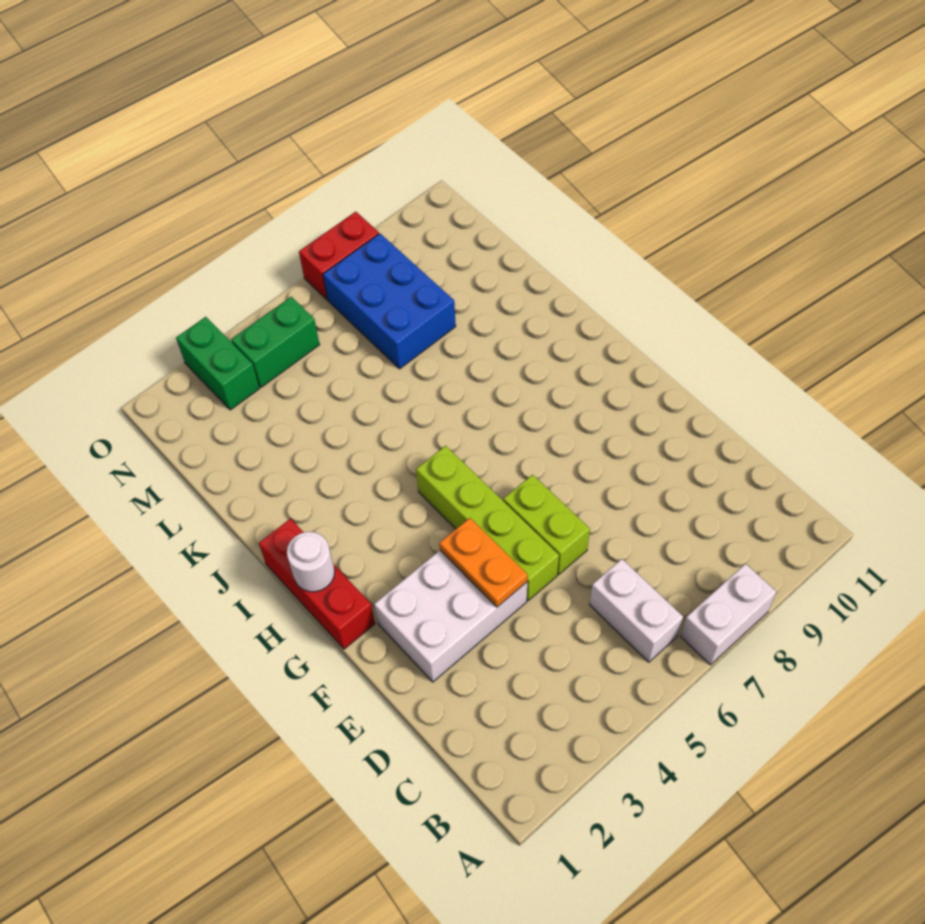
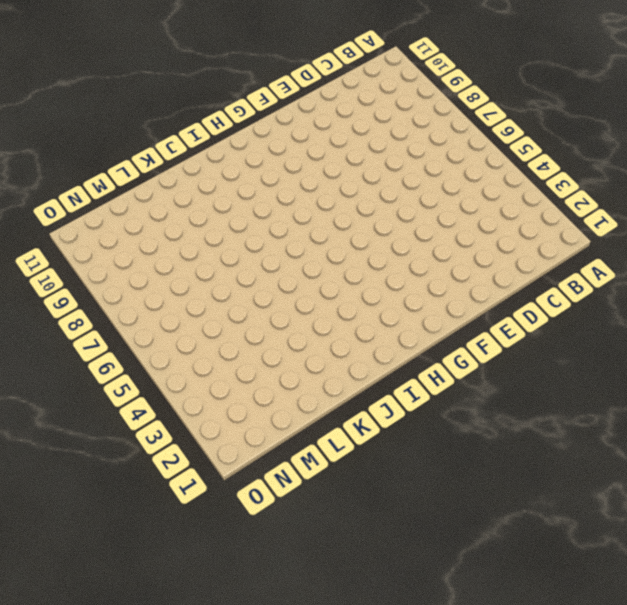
none -> white brick A7:A8 level 1
none -> white brick B6:C6 level 1
none -> white brick E2:F4 level 1

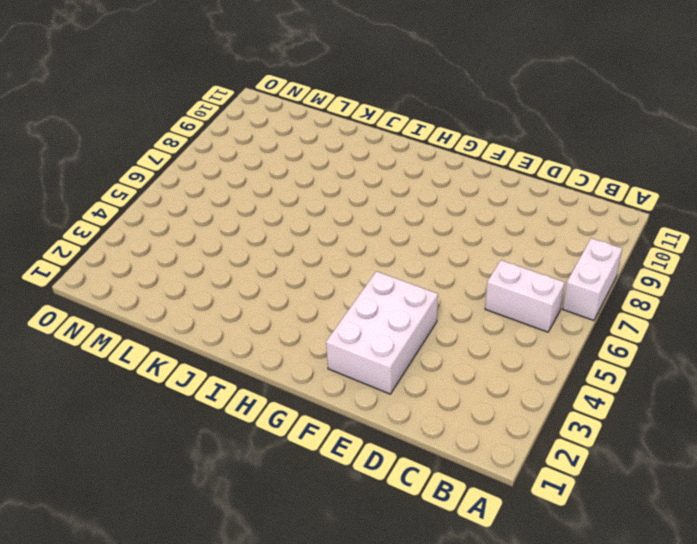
none -> lime brick E5:H5 level 1
none -> lime brick E6:F6 level 1
none -> red brick G1:I1 level 1

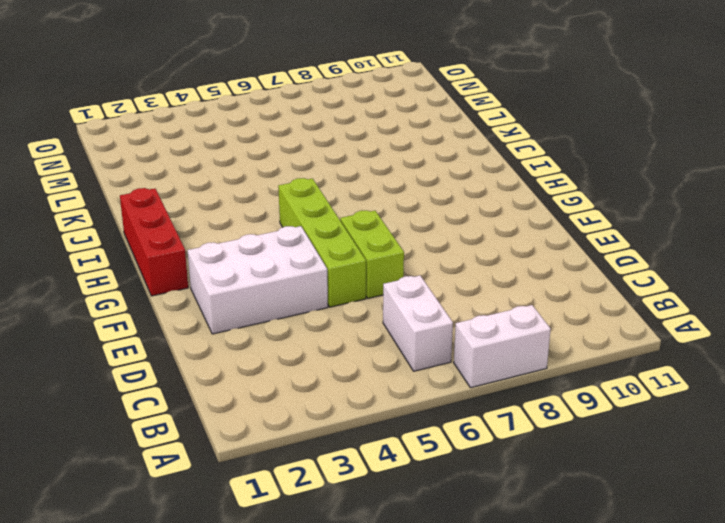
none -> blue brick L7:N8 level 1
none -> green brick N3:O3 level 1
none -> green brick N4:N5 level 1

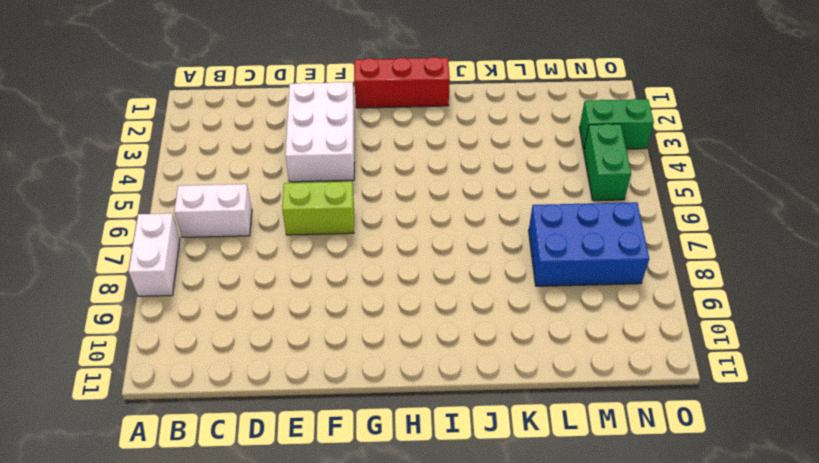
none -> lime brick E5:H5 level 1
none -> red brick O7:O8 level 1
none -> orange plate E4:F4 level 2

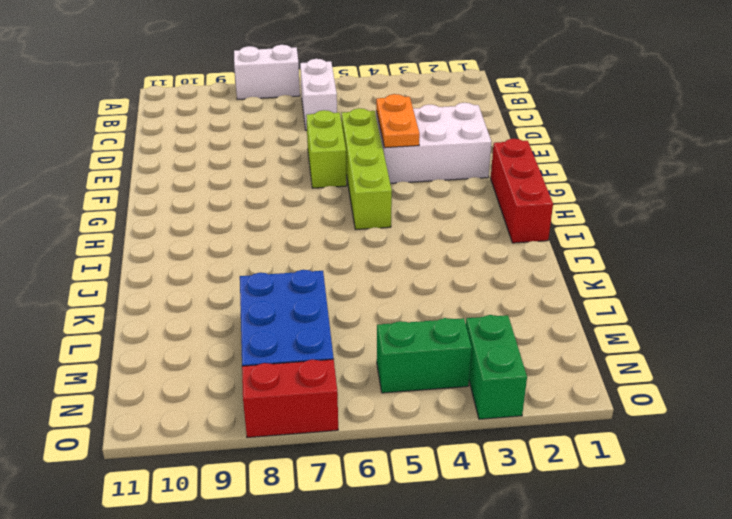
none -> white round brick H1 level 2

